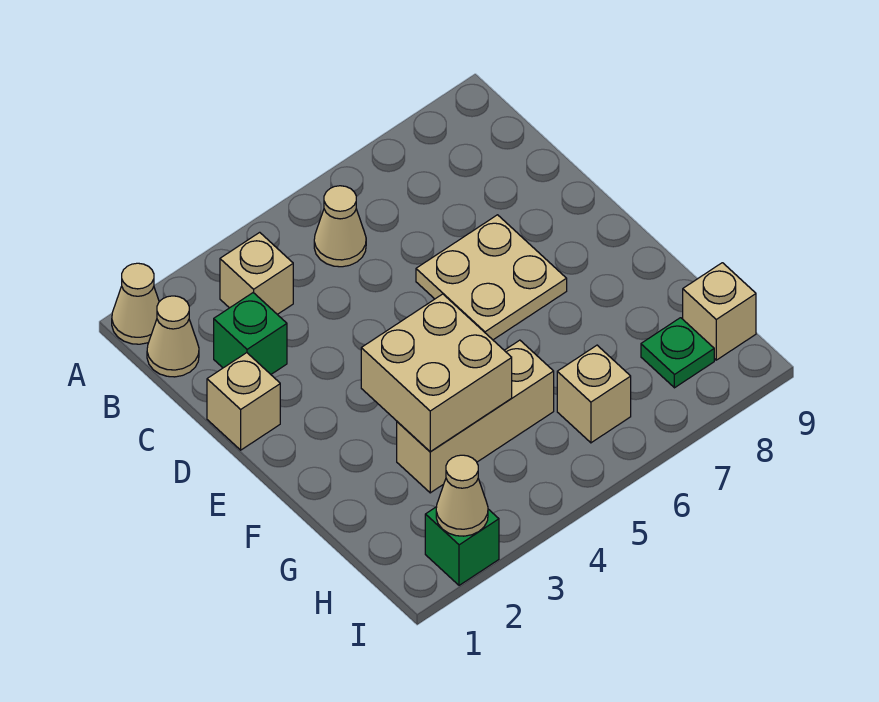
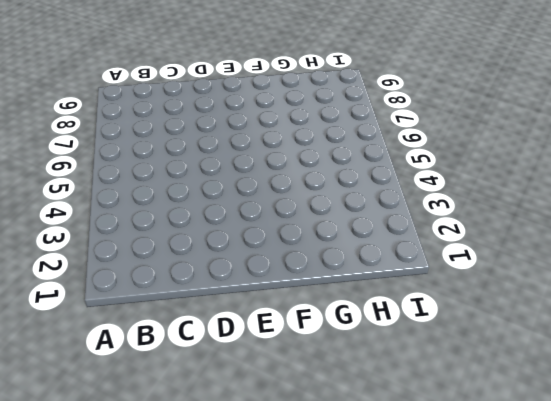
none -> tan cone A1 level 1
none -> tan cone B1 level 1
none -> tan brick B3 level 1

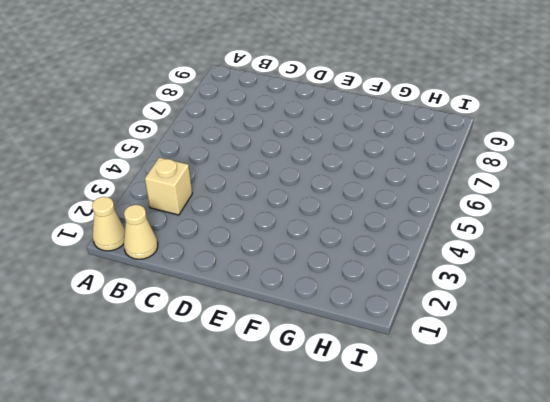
none -> tan cone B5 level 1
none -> green brick C2 level 1
none -> tan brick D1 level 1

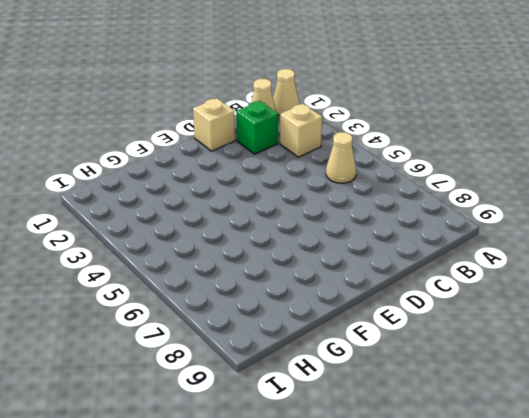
none -> tan plate D6:E7 level 1
none -> tan brick G3:G5 level 1
none -> tan brick H6 level 1

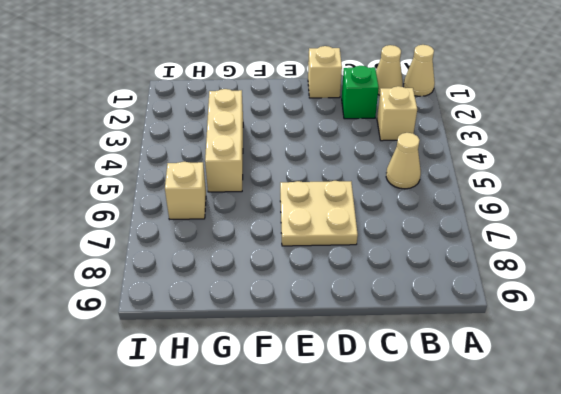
none -> green plate H8 level 1
none -> tan brick H9 level 1
none -> green brick I2 level 1

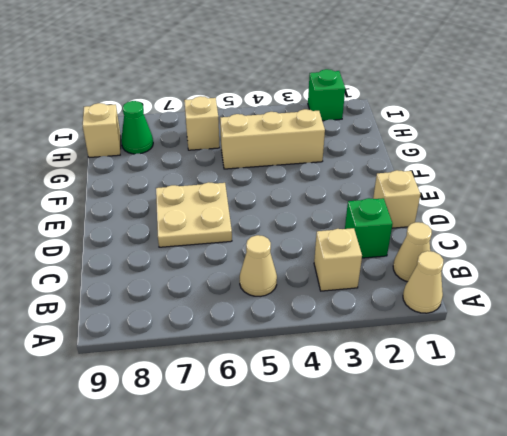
green cone H8 level 1 -> green plate H8 level 1
none -> tan brick F3:G4 level 2
none -> tan cone I2 level 2

